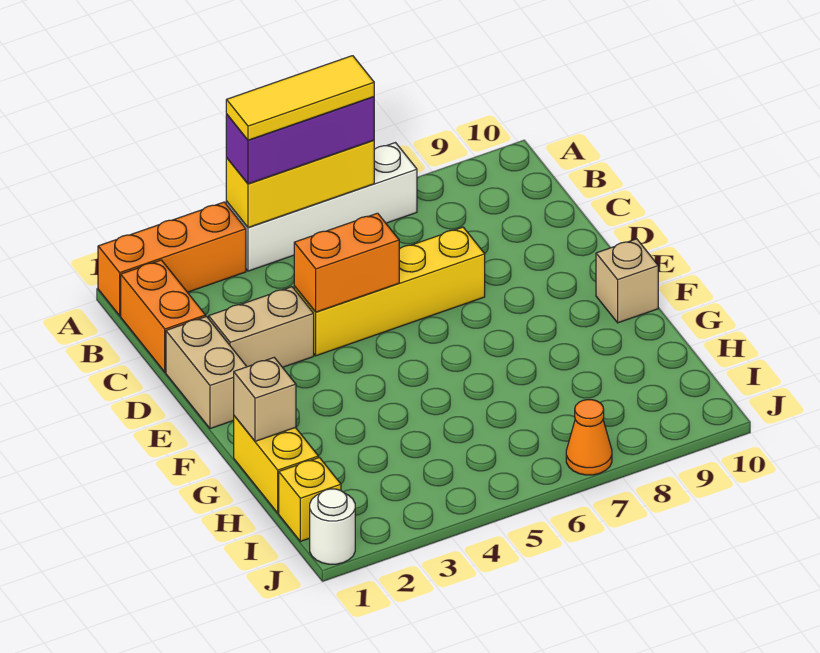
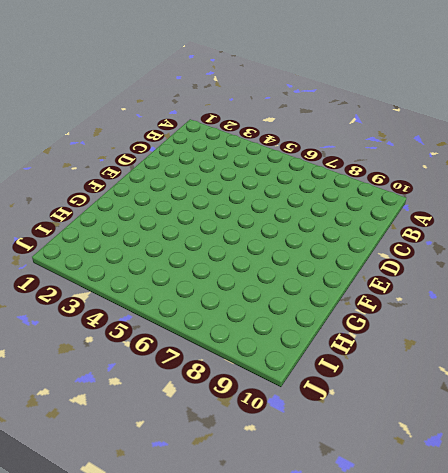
none -> orange brick A1:A3 level 1
none -> white brick A4:A7 level 1
none -> orange brick B1:C1 level 1

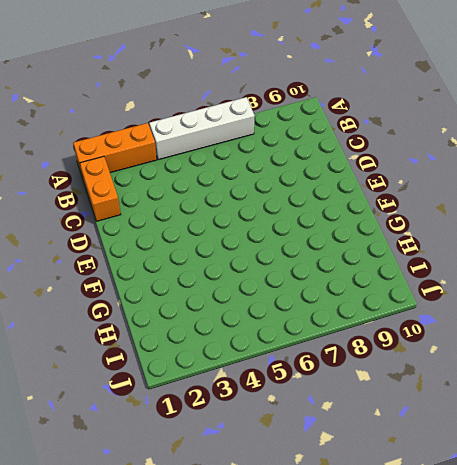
none -> tan brick D1:E1 level 1
none -> tan brick D2:D3 level 1
none -> yellow brick D4:D7 level 1

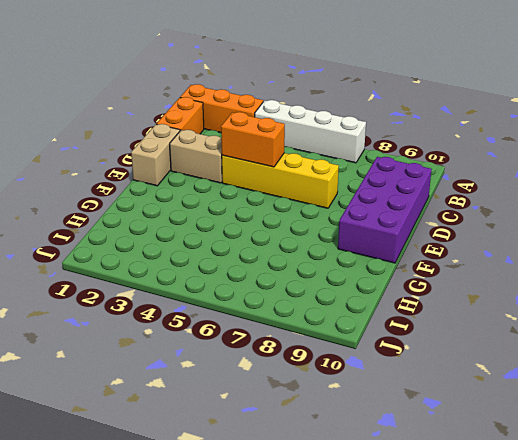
purple brick C9:F10 level 1 -> tan brick F10 level 1
none -> yellow brick G1:H1 level 1
none -> yellow brick I1 level 1
none -> white round brick J1 level 1

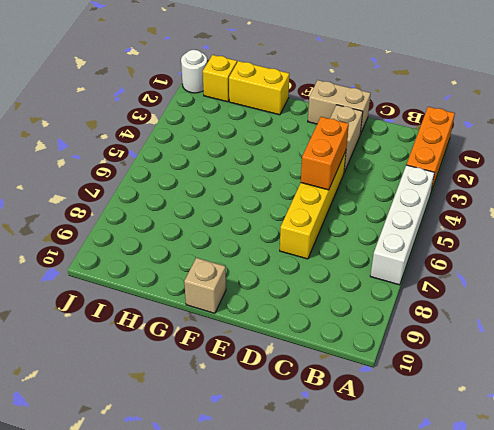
none -> orange brick B1:C1 level 1
none -> orange cone J7 level 1
none -> yellow brick A4:A6 level 2

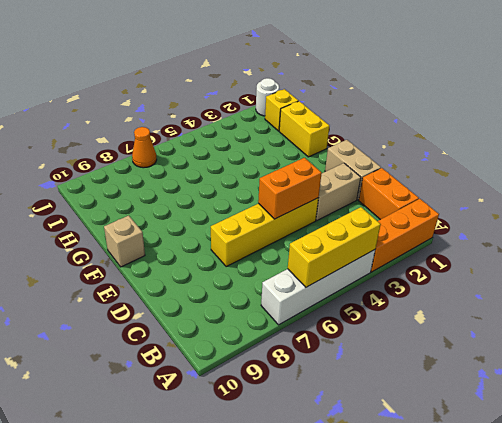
none -> tan brick G1 level 2
none -> purple brick A4:A6 level 3
none -> yellow tile A4:A6 level 4

